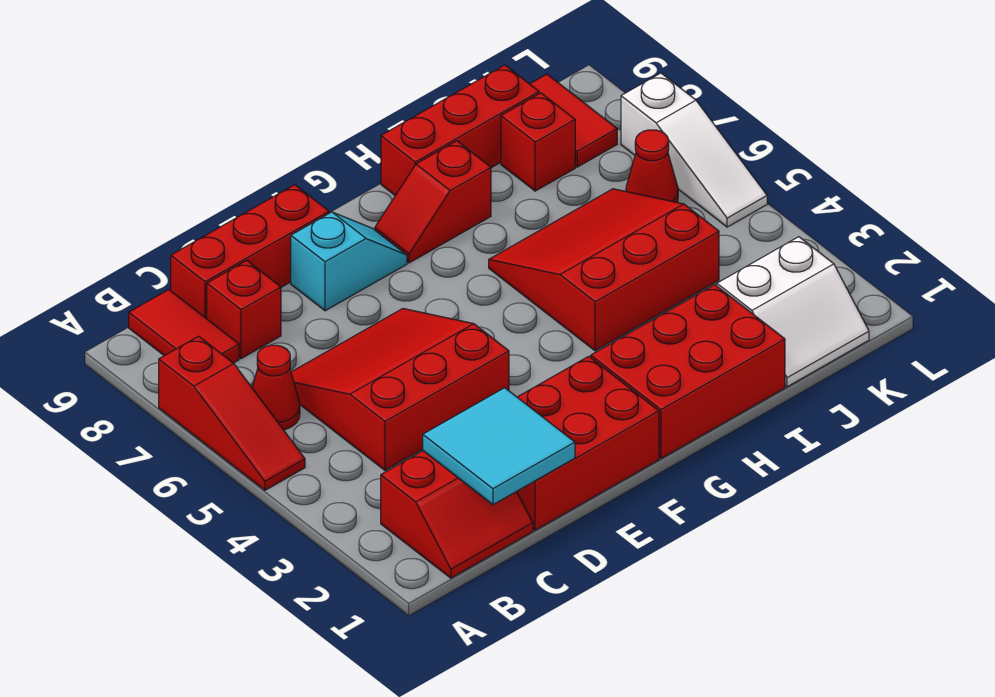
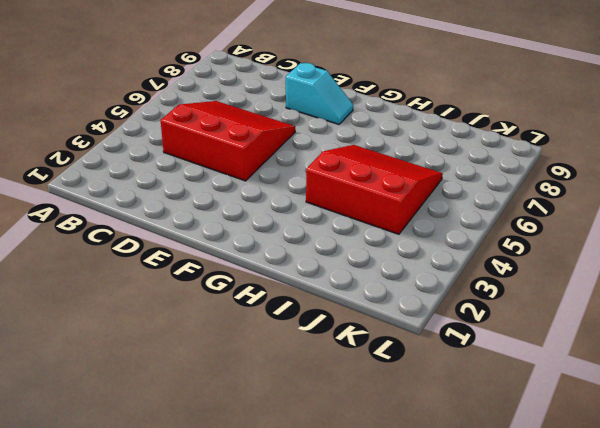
none -> red slope A5:A7 level 1 top 7
none -> red slope B1:C2 level 1 top 2
none -> red cone B6 level 1

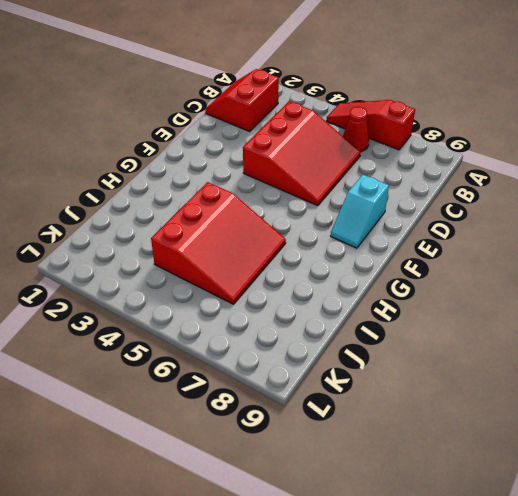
none -> red tile B8:B9 level 1
none -> red brick C8 level 1
none -> red brick C9:E9 level 1

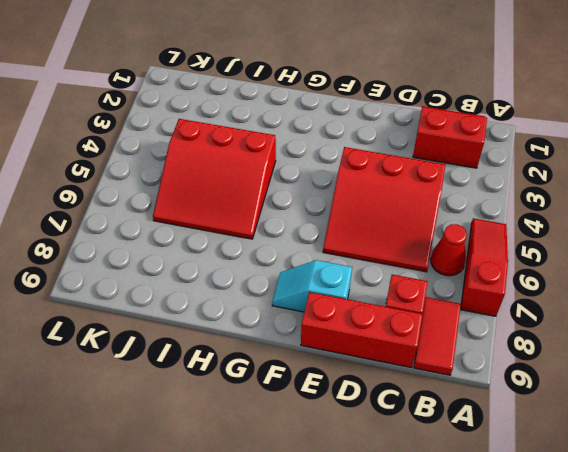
none -> red brick D1:F2 level 1
none -> red brick G1:I2 level 1
none -> red slope G8:H8 level 1 top H

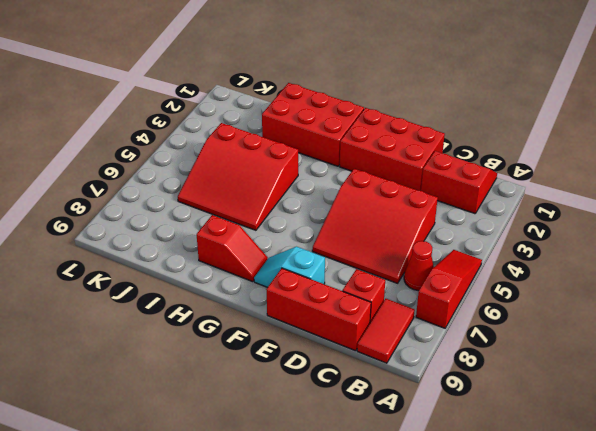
none -> red brick H9:J9 level 1
none -> white slope J1:K2 level 1 top 2
none -> red brick J8 level 1

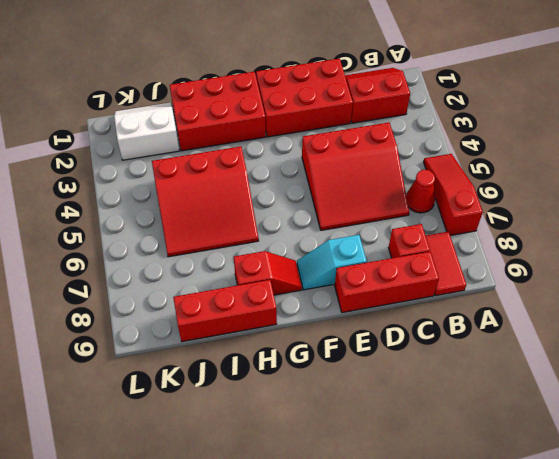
none -> red brick J8 level 1
none -> red cone K6 level 1
none -> red tile K8:K9 level 1

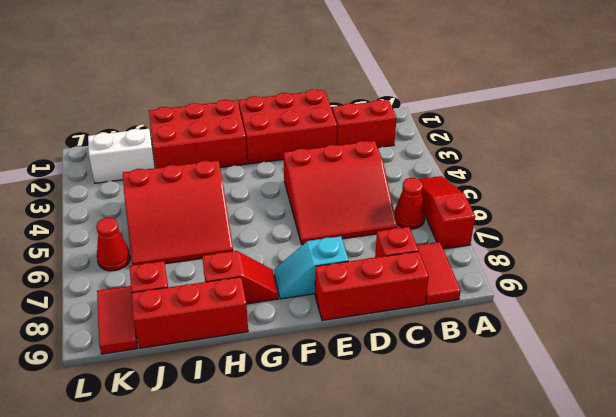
none -> white slope L5:L7 level 1 top 7
none -> cyan tile C1:D2 level 2

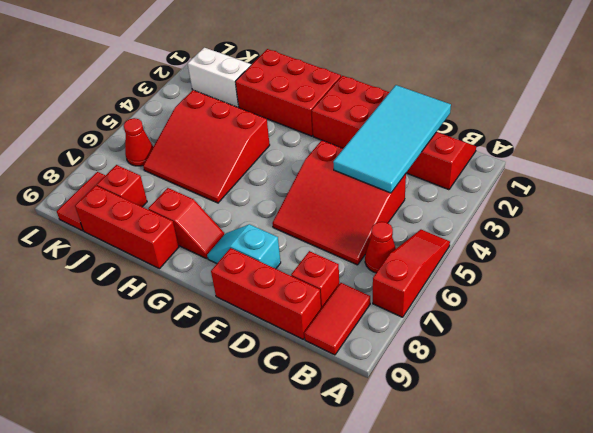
cyan tile C1:D4 level 2 -> cyan tile C1:D2 level 2
none -> white slope L5:L7 level 1 top 7

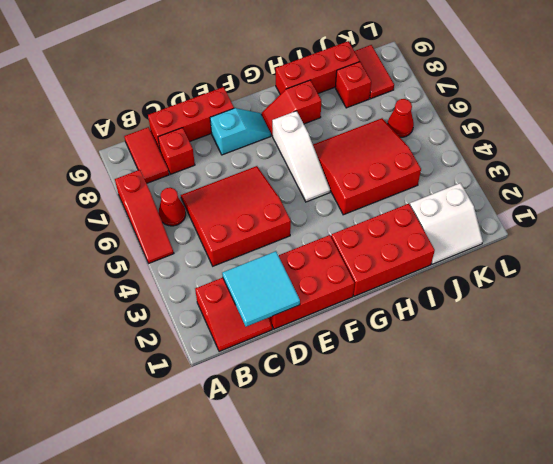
white slope G5:G7 level 1 top 7 -> white slope L5:L7 level 1 top 7

